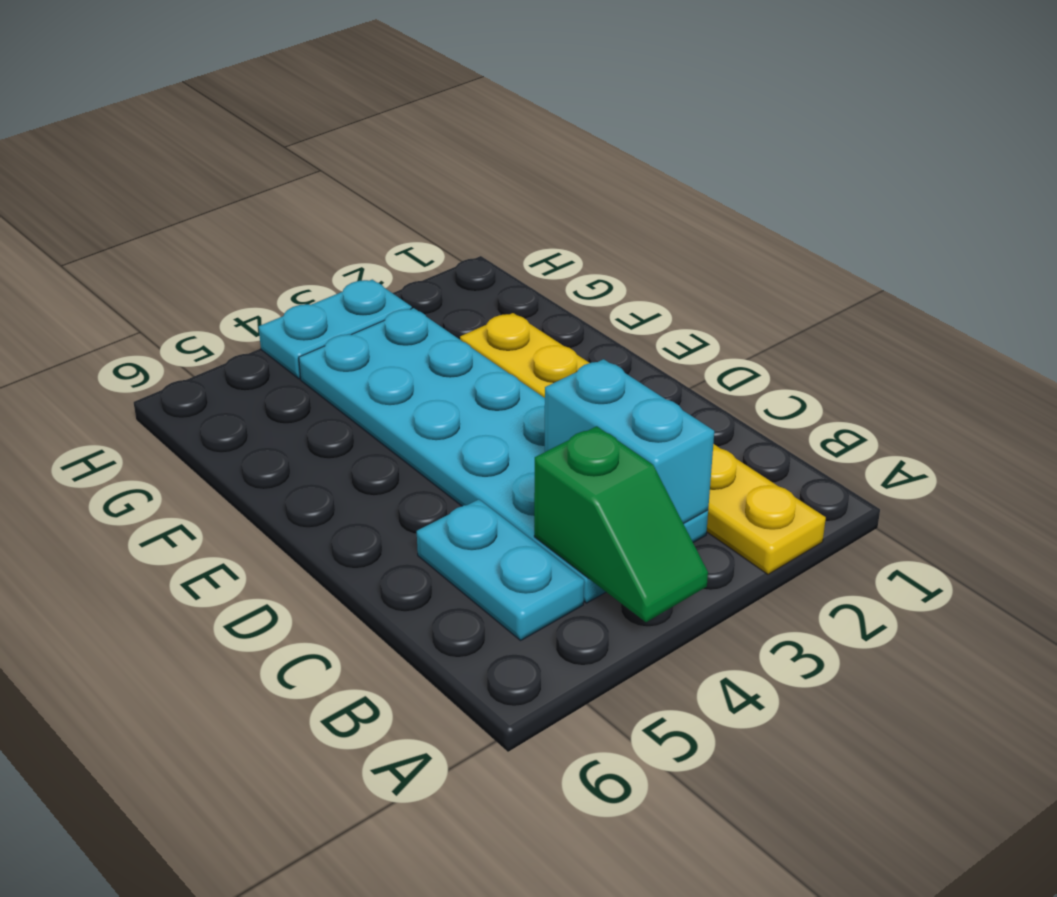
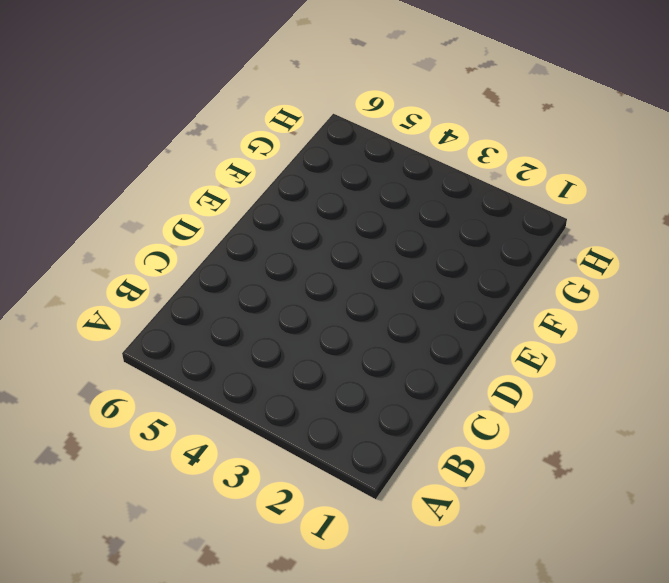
none -> yellow plate A2:F2 level 1
none -> cyan plate B3:G4 level 1

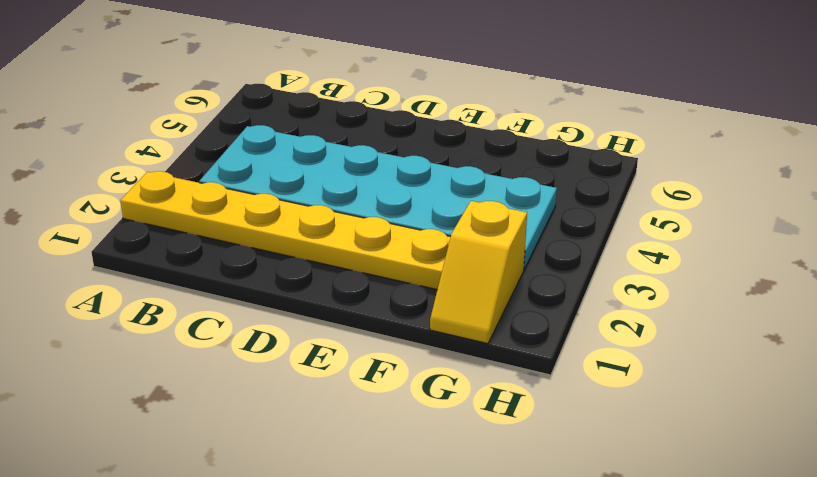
yellow slope G1:G2 level 1 top 2 -> none
none -> cyan plate B5:C5 level 1
none -> cyan plate H3:H4 level 1

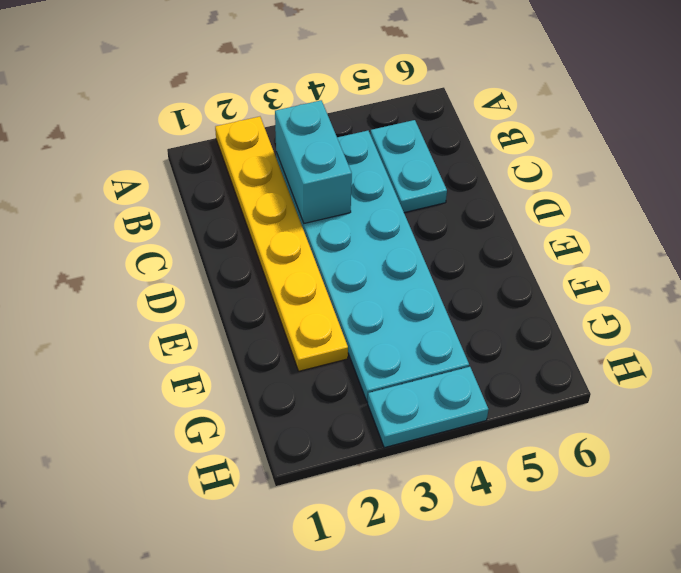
none -> green slope A4:B4 level 2 top B

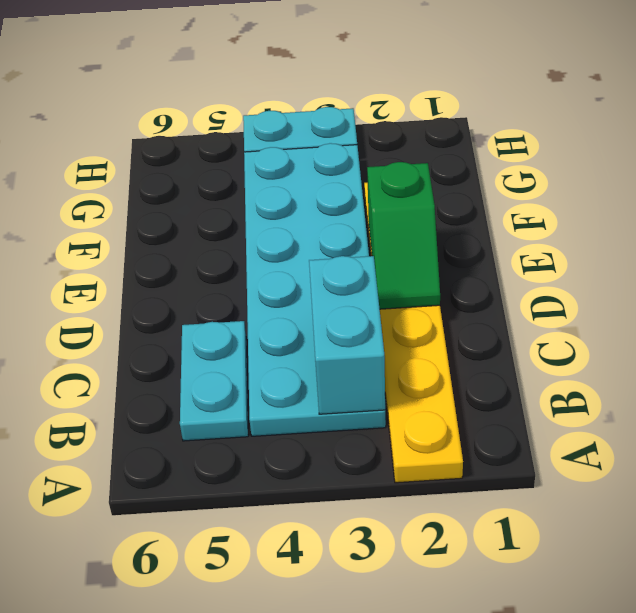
green slope D2:E2 level 2 top E -> green slope A4:B4 level 2 top B

